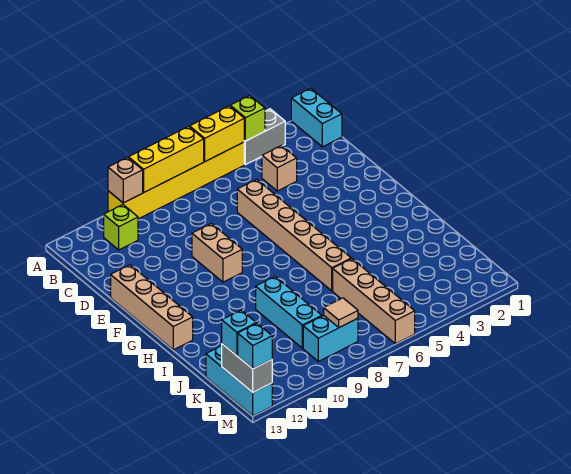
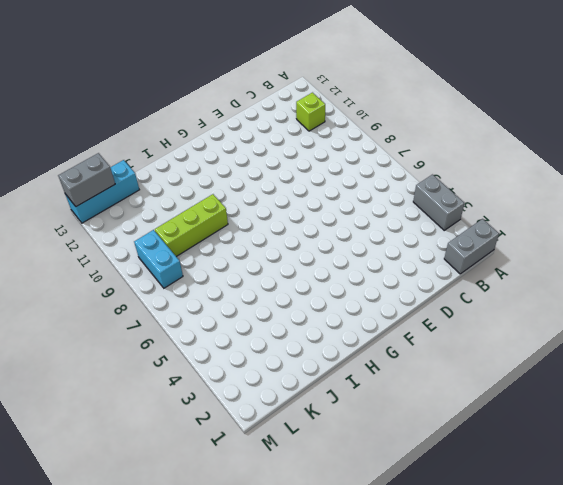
grey brick A1:B1 level 1 -> cyan brick A1:B1 level 1
lime brick I9:K9 level 1 -> cyan brick I9:K9 level 1
none -> yellow brick A5:A10 level 1
none -> tan brick C4 level 1
none -> tan brick D6:I6 level 1

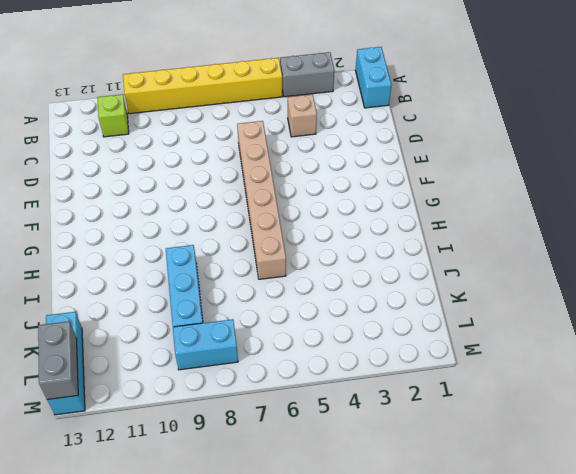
none -> tan brick E9:F9 level 1
none -> tan brick E13:H13 level 1
none -> tan brick J6:M6 level 1

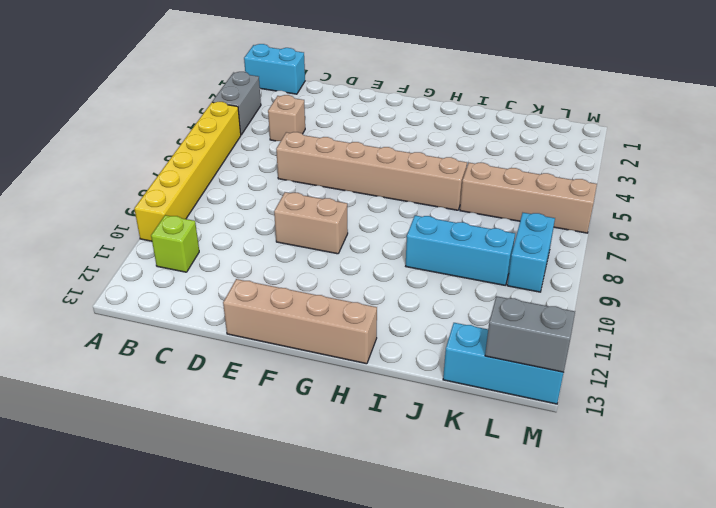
none -> lime brick A4 level 2
none -> yellow brick A5:A6 level 2
none -> yellow brick A7:A9 level 2

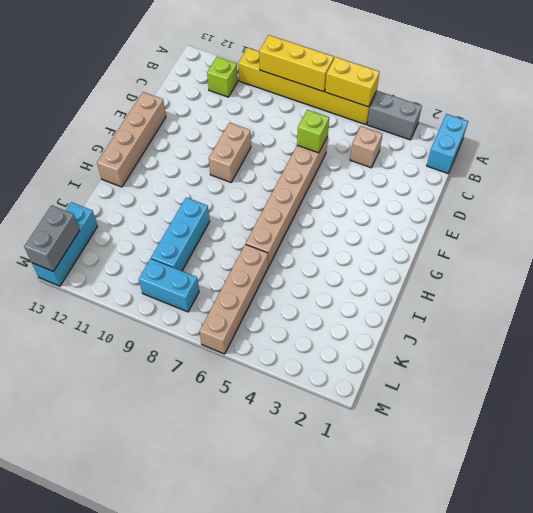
lime brick D6 level 2 -> lime brick A4 level 2
none -> tan brick A10 level 2
none -> tan tile L8 level 2
none -> cyan brick L13 level 3

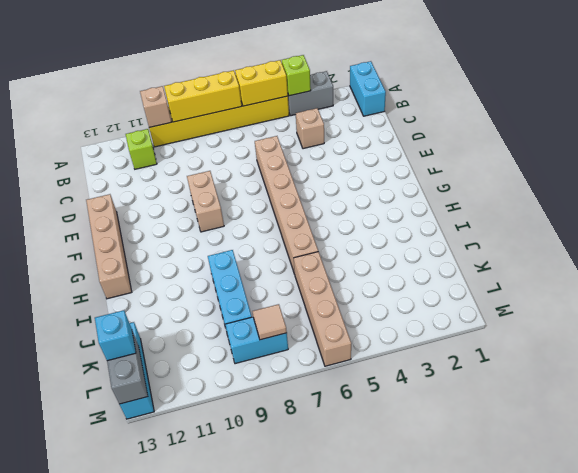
none -> cyan brick M13 level 3

